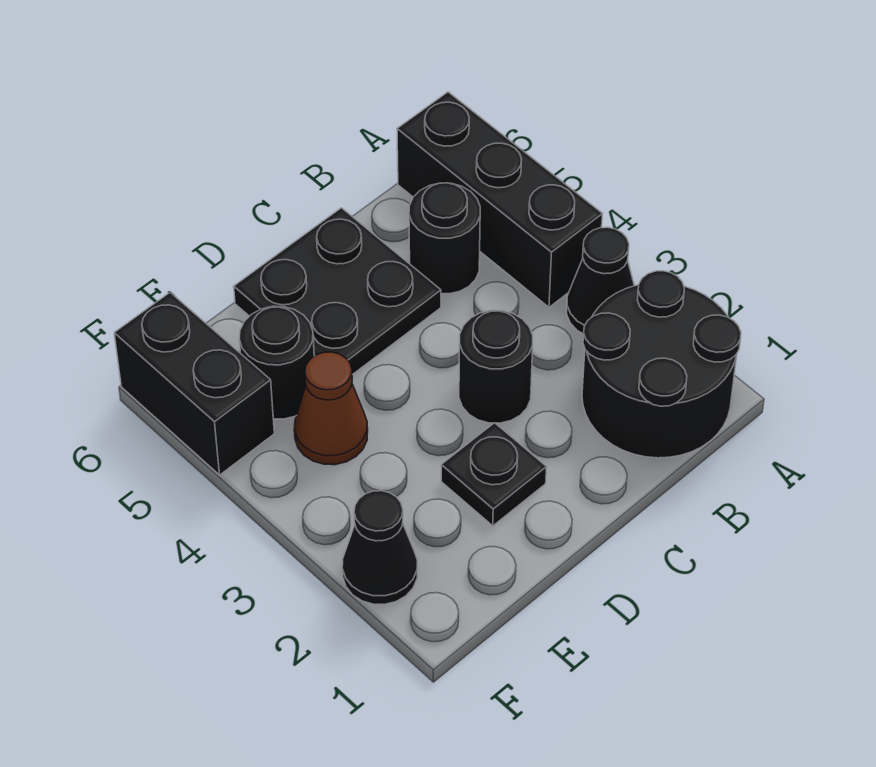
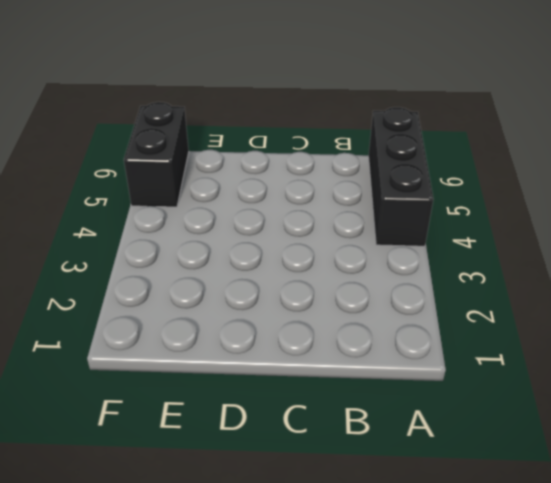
none -> black round brick A1:B2 level 1
none -> black cone A3 level 1

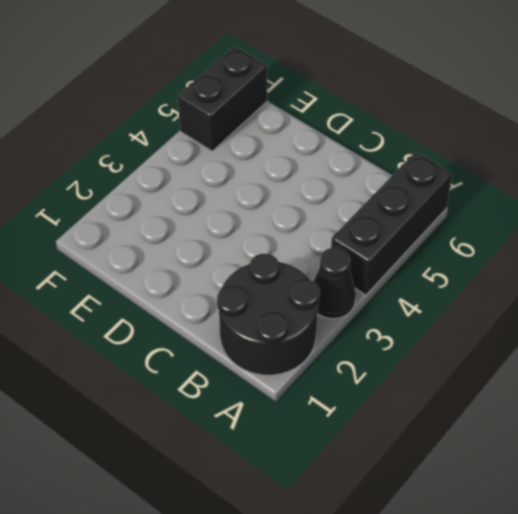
none -> black round brick B5 level 1
none -> black round brick C3 level 1

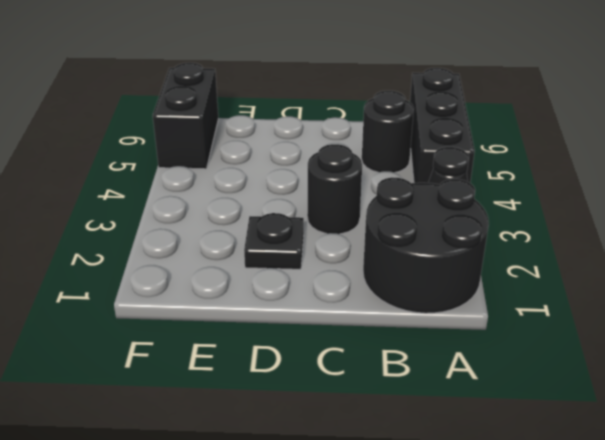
none -> black plate C5:D6 level 1
none -> brown cone E4 level 1

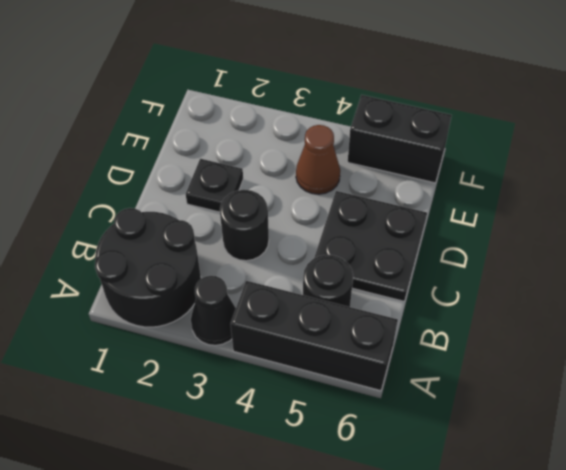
none -> black round brick E5 level 1
none -> black cone F2 level 1

